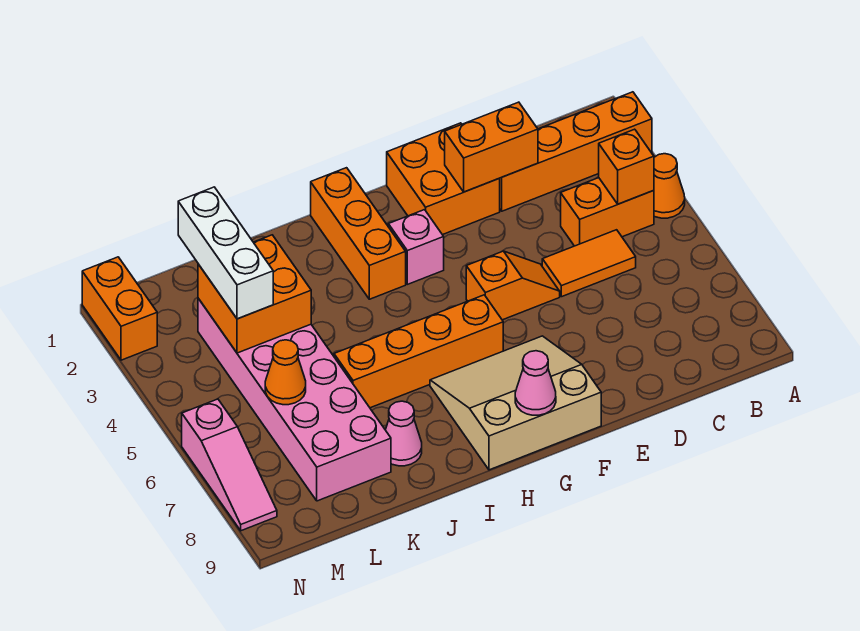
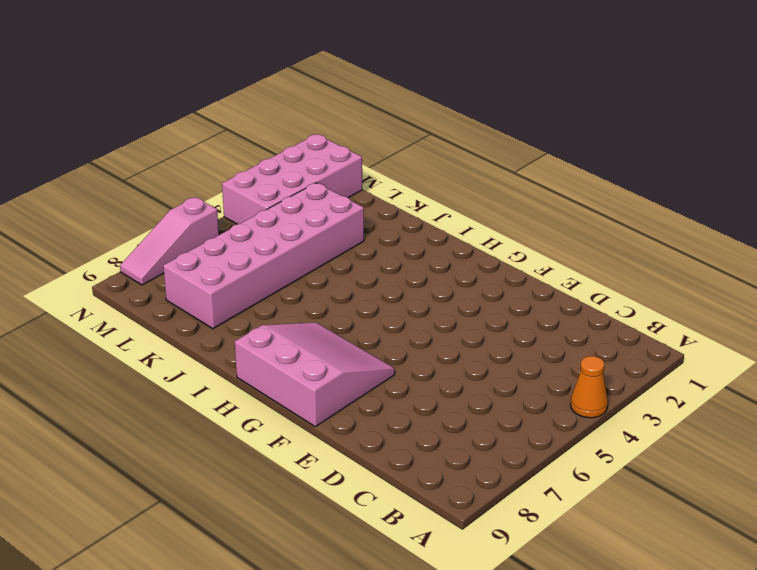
pink slope F7:H9 level 1 top 9 -> tan slope F7:H9 level 1 top 9
pink brick M1:N4 level 1 -> orange brick N1:N2 level 1
none -> orange brick A2:D2 level 1
none -> orange brick B4:C4 level 1
none -> orange tile C5:D5 level 1

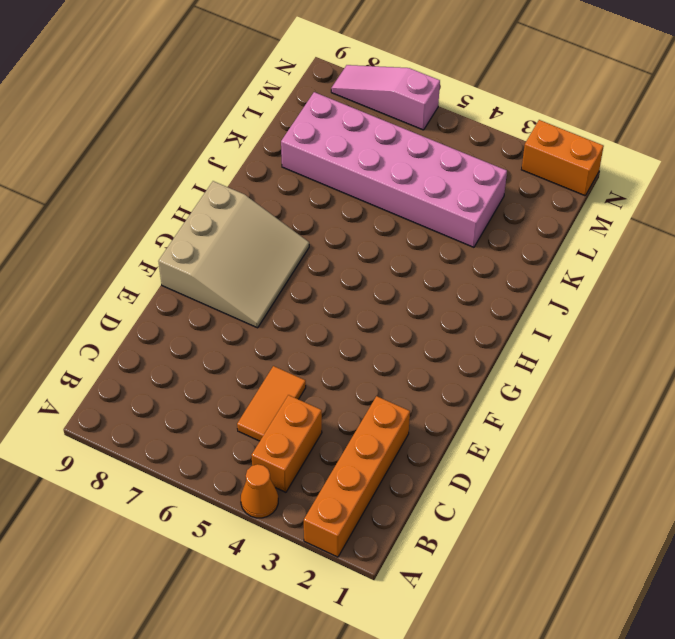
none -> orange brick E1:F2 level 1
none -> orange slope E5:F5 level 1 top F
none -> pink brick G3 level 1

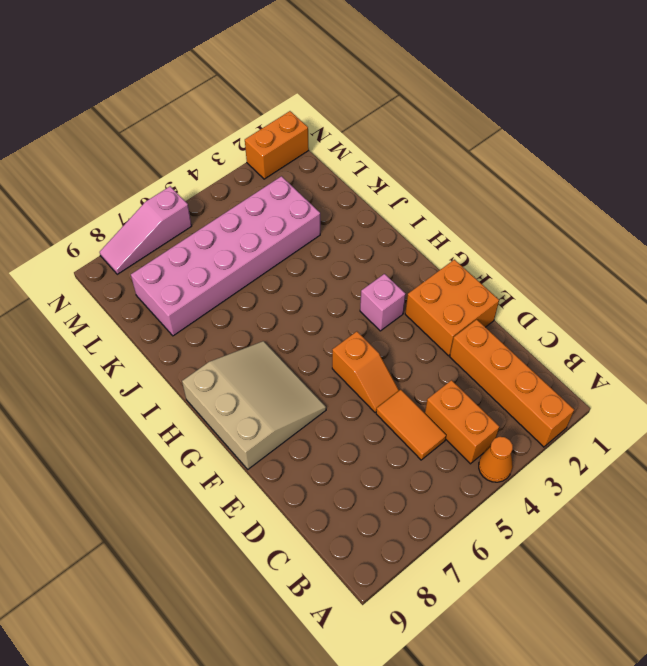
none -> orange brick G6:J6 level 1
none -> orange brick H1:H3 level 1
none -> pink cone J8 level 1

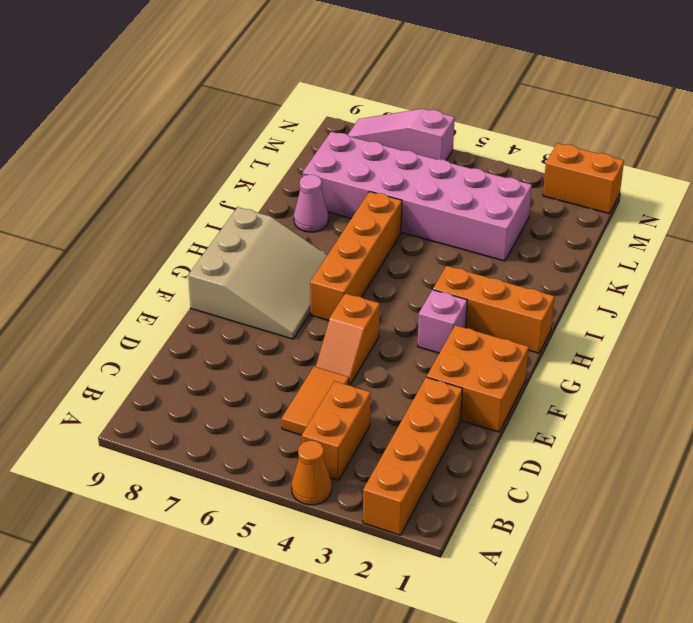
none -> orange brick B4 level 2
none -> orange brick D2:E2 level 2
none -> pink cone G9 level 2

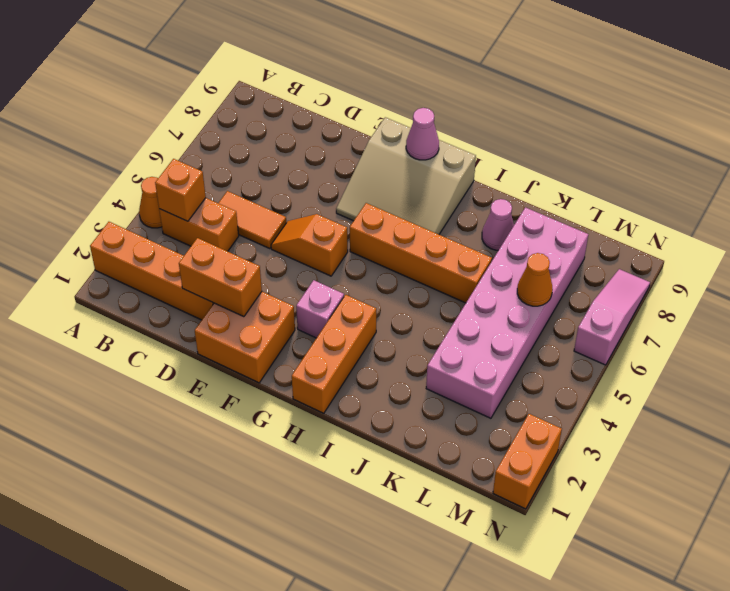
none -> orange brick K3:L4 level 2
none -> white brick L2:L4 level 3

